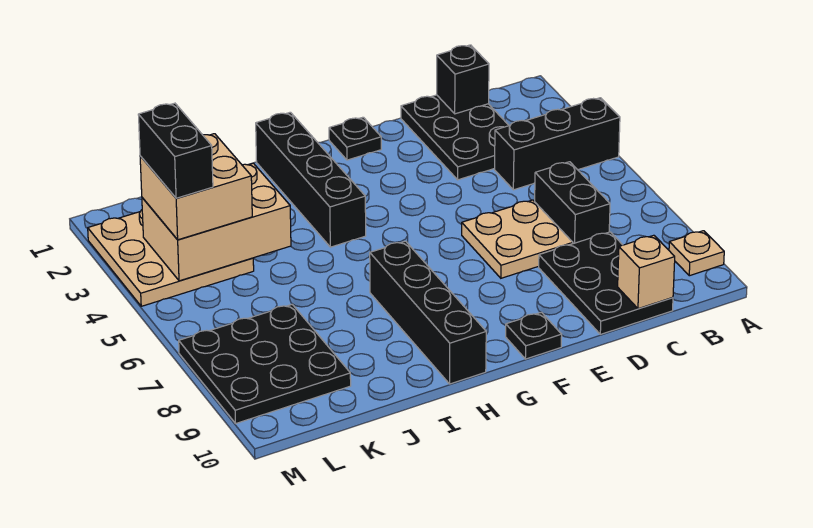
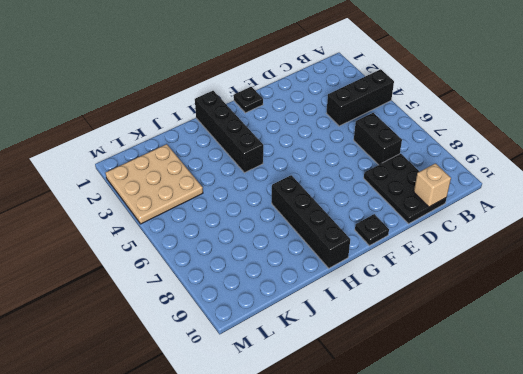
none -> tan plate A9 level 1
none -> black plate C1:D3 level 1
none -> tan plate D6:E7 level 1

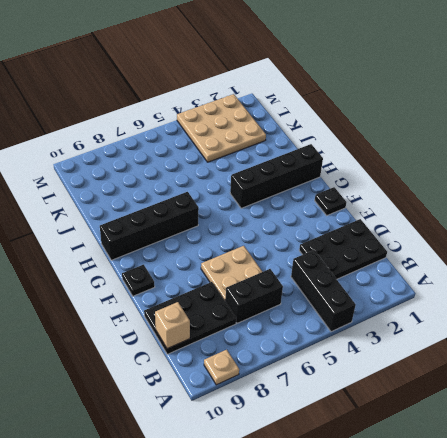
none -> black plate K7:M9 level 1
none -> black brick C1 level 2
none -> tan brick J3:L4 level 2

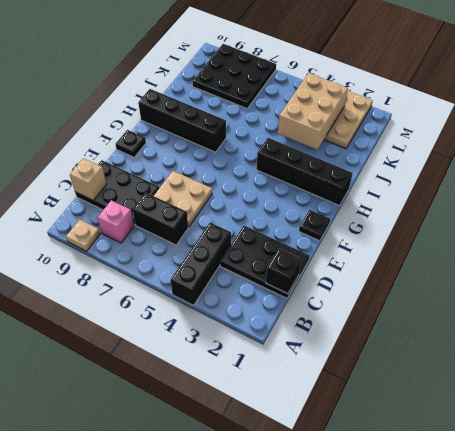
pink brick B8 level 1 -> none
none -> tan brick K3:L4 level 3
none -> black brick L3:L4 level 4

